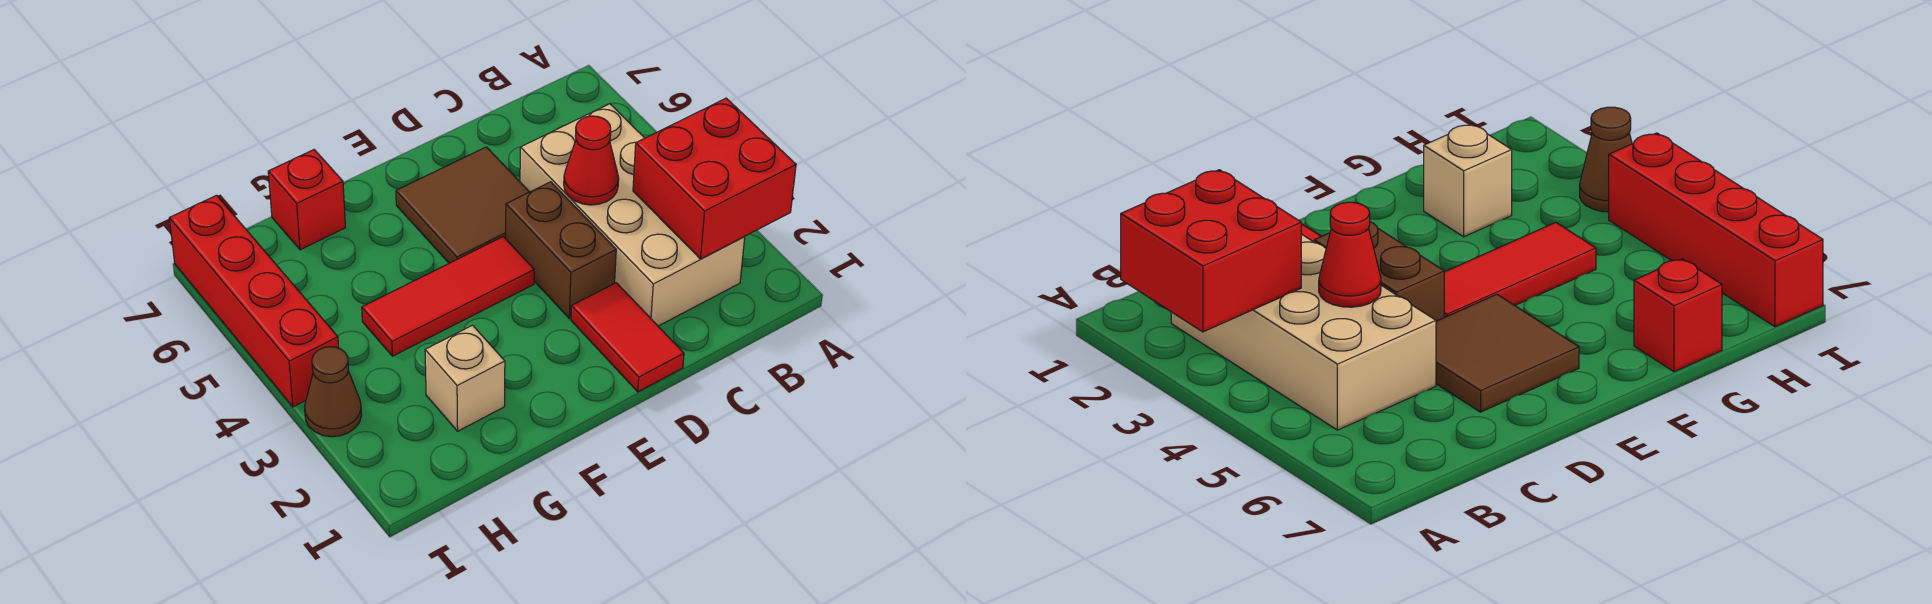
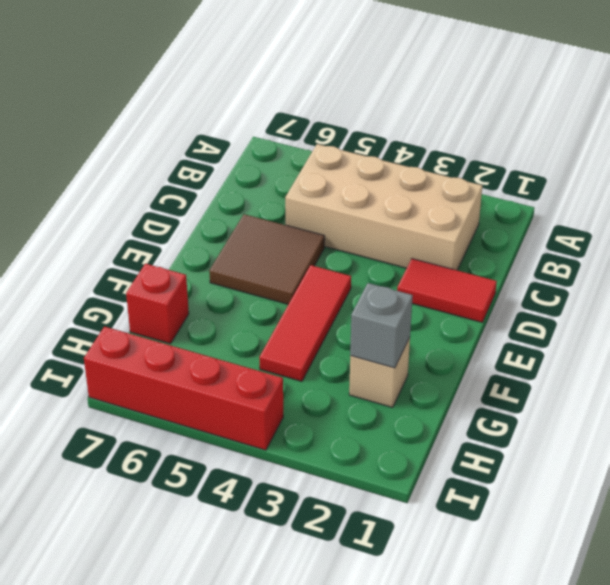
grey brick G2 level 2 -> none
none -> brown brick D3:D4 level 1
none -> brown cone I3 level 1

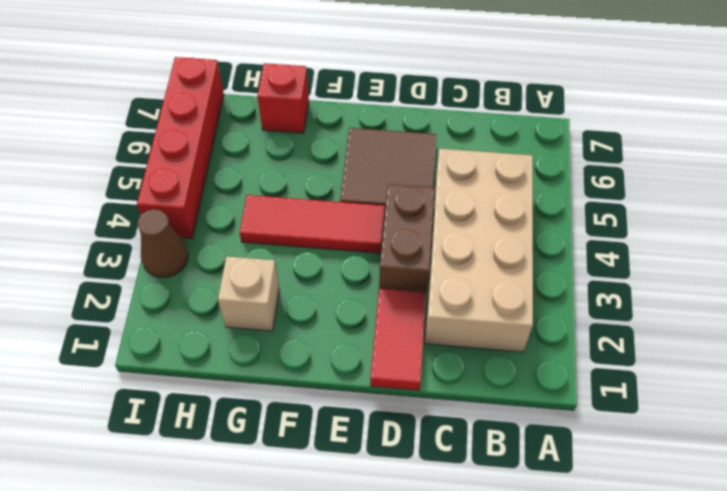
none -> red brick A2:B3 level 2
none -> red cone C4 level 2

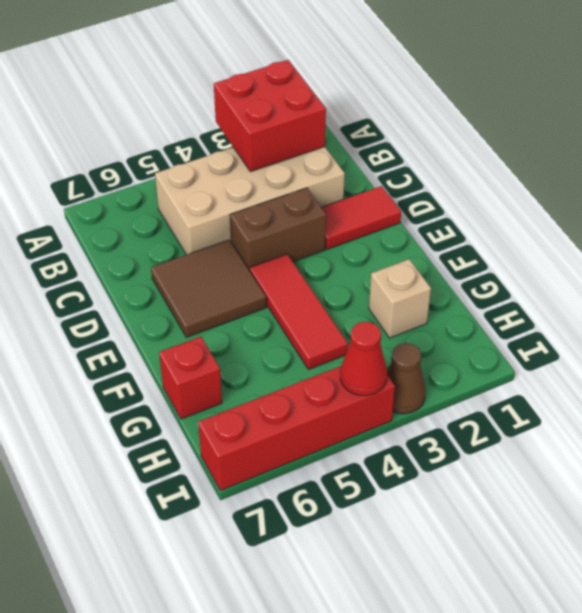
red cone I4 level 2 -> red cone C4 level 2

